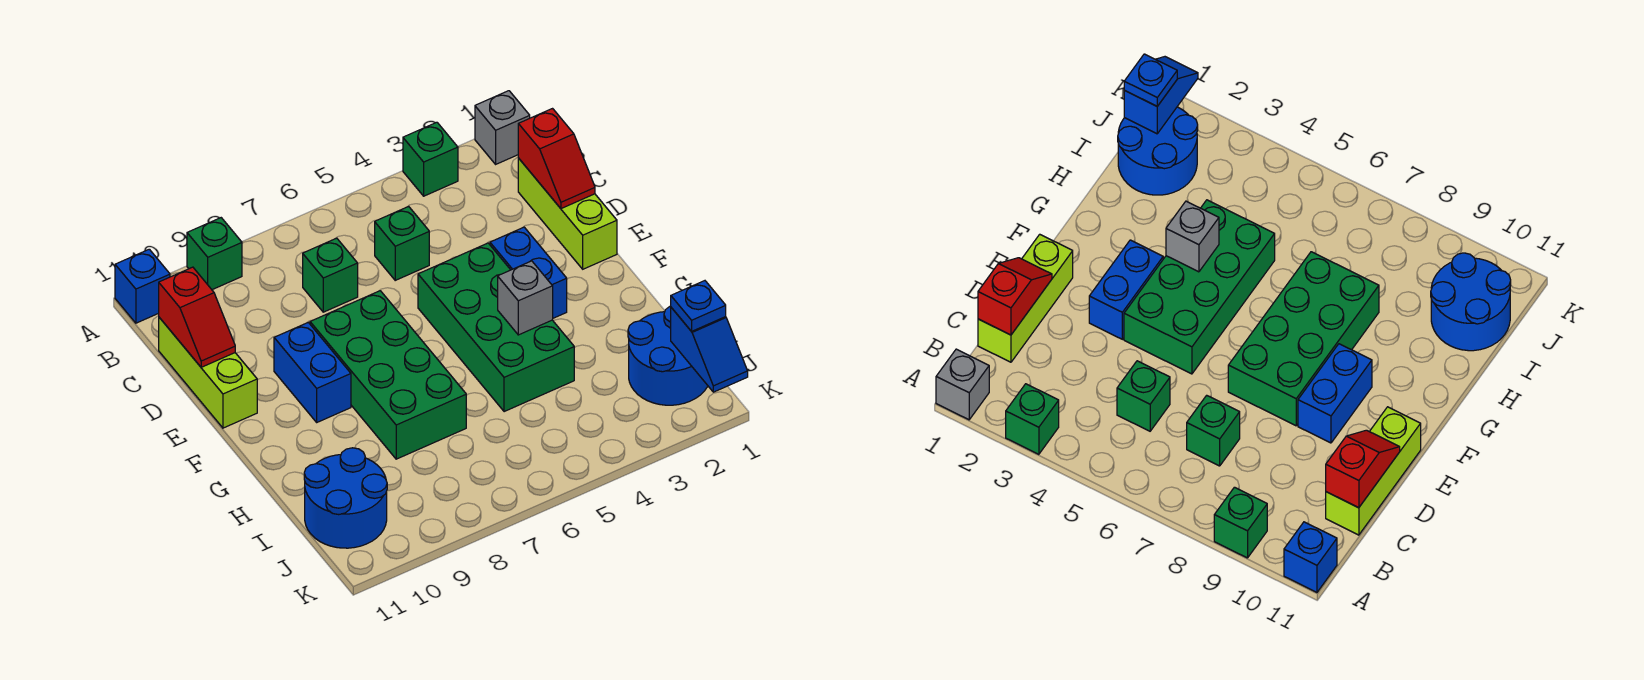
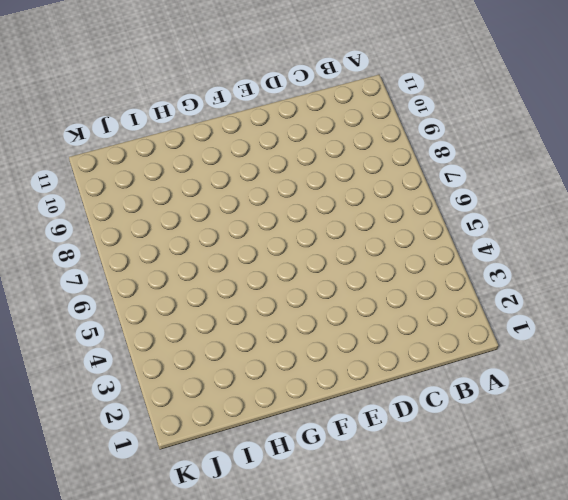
none -> grey brick A1 level 1
none -> green brick A3 level 1
none -> green brick A9 level 1

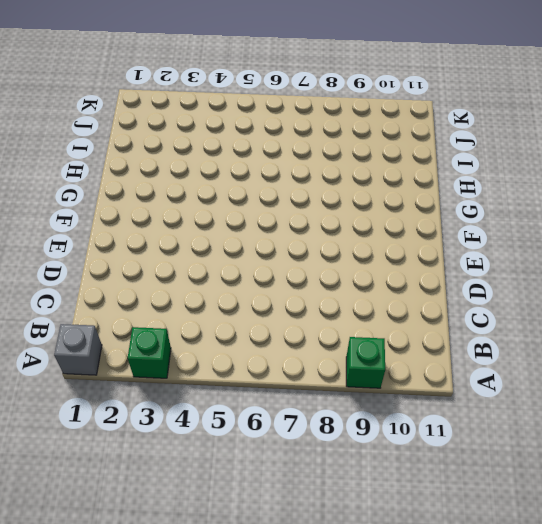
none -> blue brick A11 level 1
none -> lime brick C1:E1 level 1
none -> green brick C5 level 1

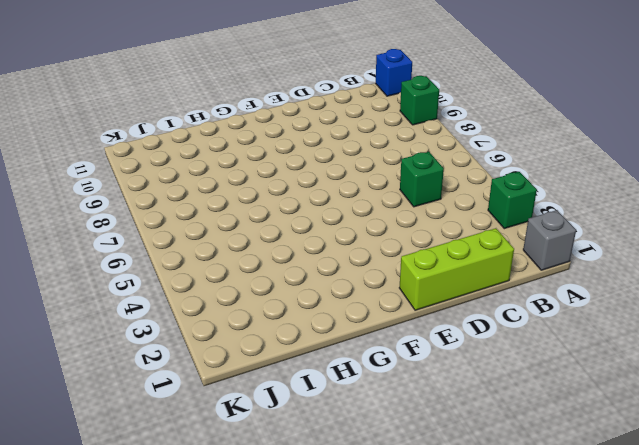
none -> green brick C7 level 1
none -> lime brick C11:E11 level 1
none -> blue brick E3:F3 level 1

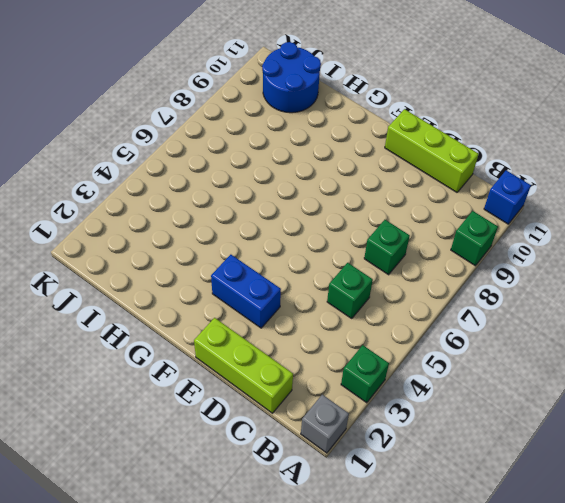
none -> green brick E4:H5 level 1
none -> green brick E7:H8 level 1
none -> blue brick E9:F9 level 1

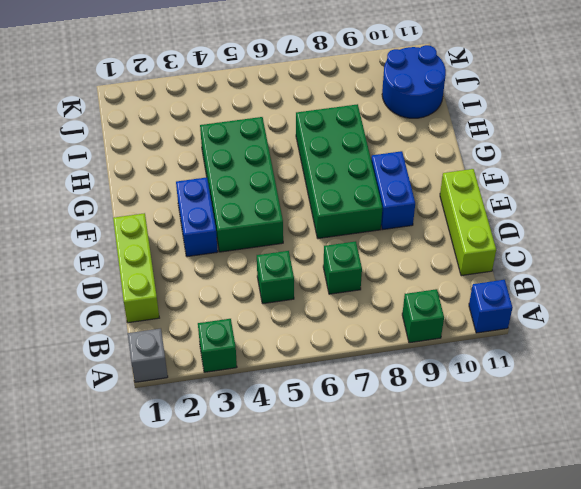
none -> blue round brick I1:J2 level 1
none -> red slope C1:D1 level 2 top C
none -> red slope C11:D11 level 2 top C

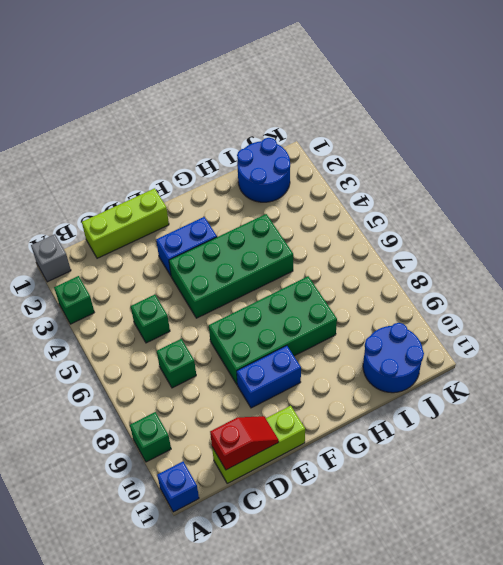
none -> red slope C1:D1 level 2 top C
none -> grey brick G4 level 2
none -> blue slope J1:K1 level 2 top J

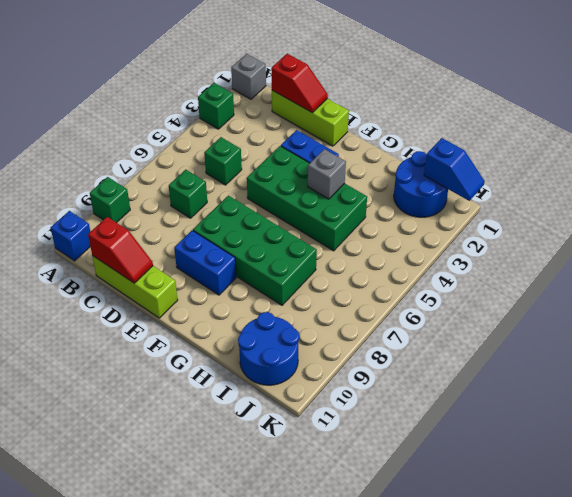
none -> blue plate J1 level 3

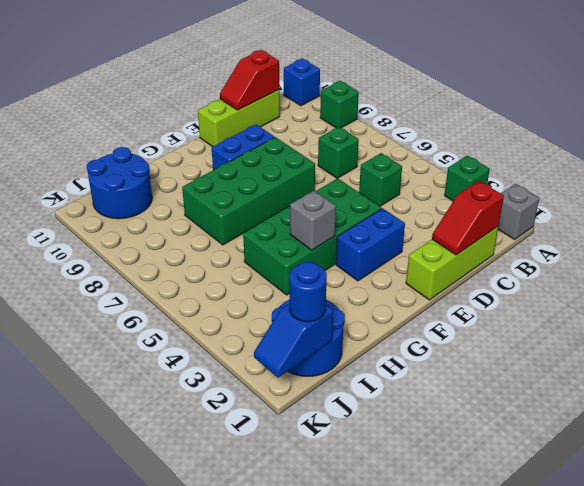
blue round brick J1 level 3 -> blue plate J1 level 3

